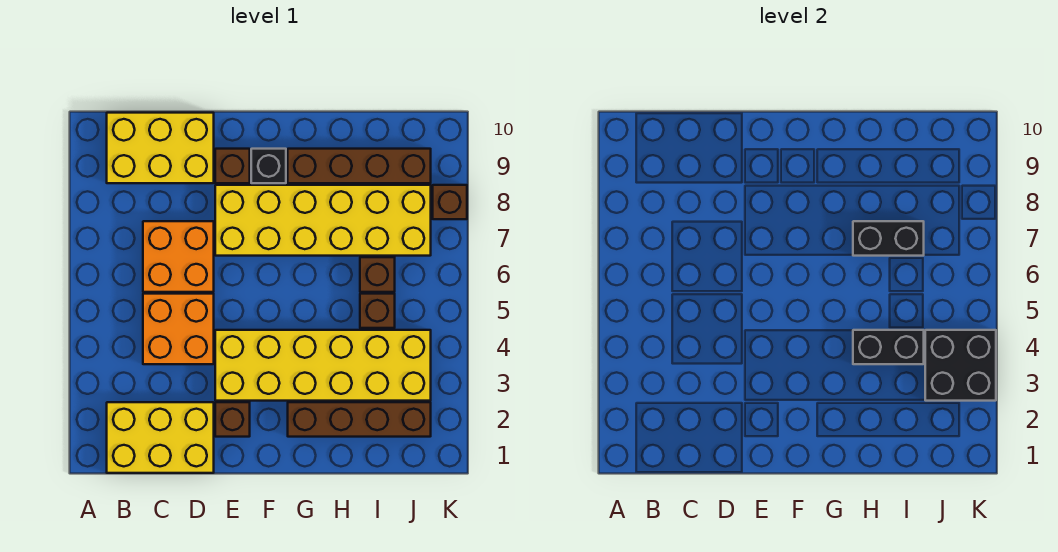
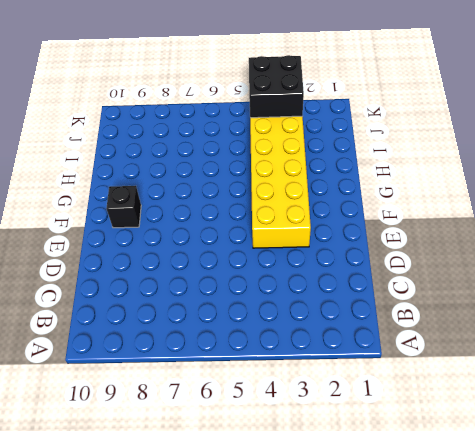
none -> yellow brick B1:D2 level 1
none -> yellow brick B9:D10 level 1
none -> orange brick C4:D5 level 1

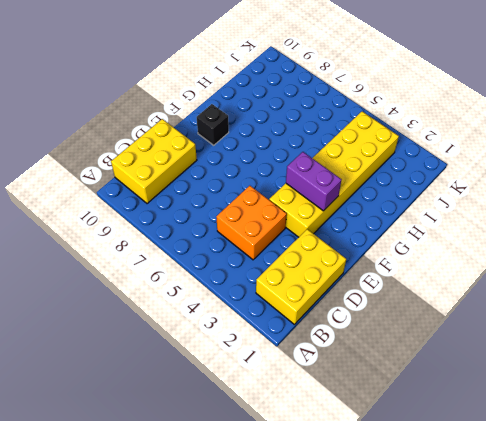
purple brick F3:F4 level 2 -> none
none -> orange brick C6:D7 level 1
none -> brown brick E2 level 1
none -> yellow brick E7:J8 level 1

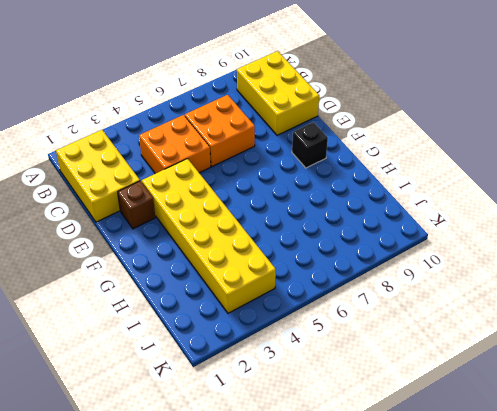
none -> yellow brick E7:J8 level 1
none -> brown brick E9 level 1
none -> brown brick G2:J2 level 1

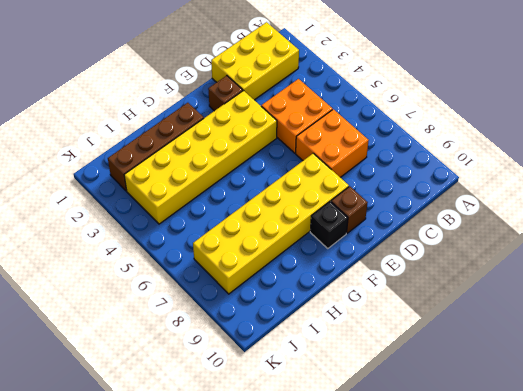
none -> yellow brick B9:D10 level 1
none -> brown brick G9:J9 level 1
none -> brown brick I5 level 1

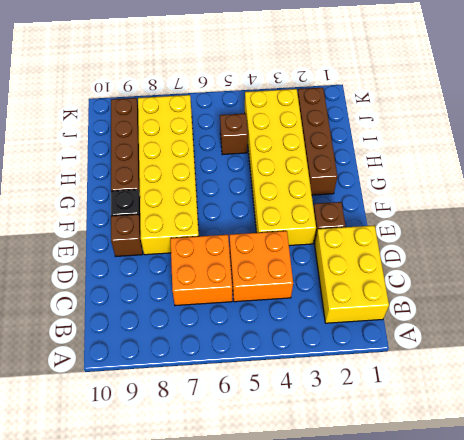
none -> yellow brick B9:D10 level 1
none -> brown brick I6 level 1
none -> brown brick K8 level 1

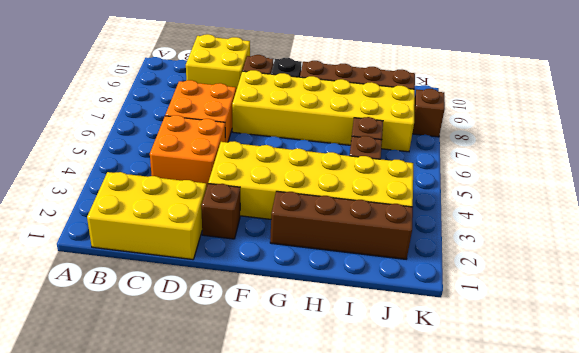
yellow brick C9:D10 level 1 -> yellow brick B9:D10 level 1
none -> black brick H4:I4 level 2
none -> black brick H7:I7 level 2
none -> black brick J3:K4 level 2

